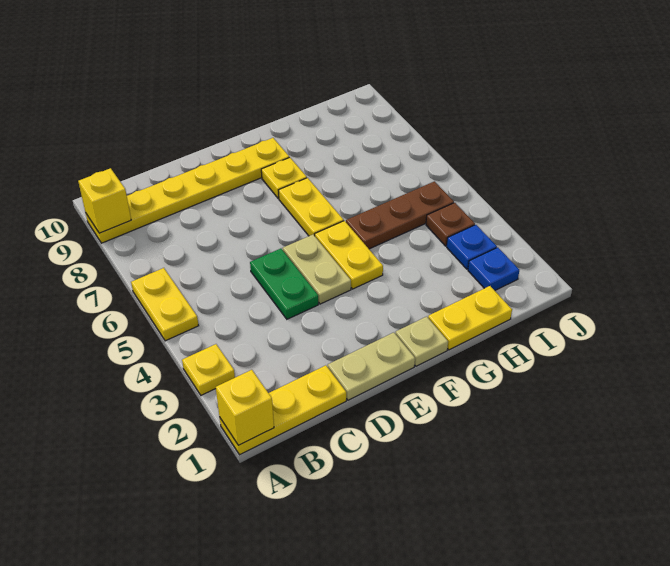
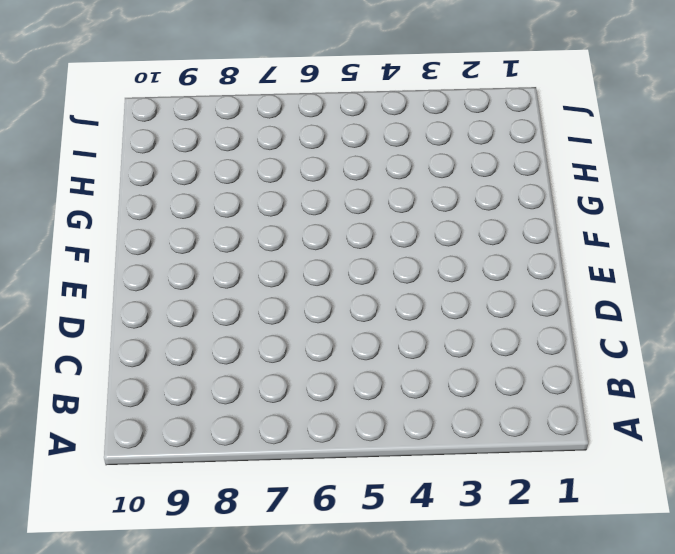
none -> yellow plate A1:C1 level 1
none -> yellow plate A3 level 1
none -> yellow plate A5:A6 level 1

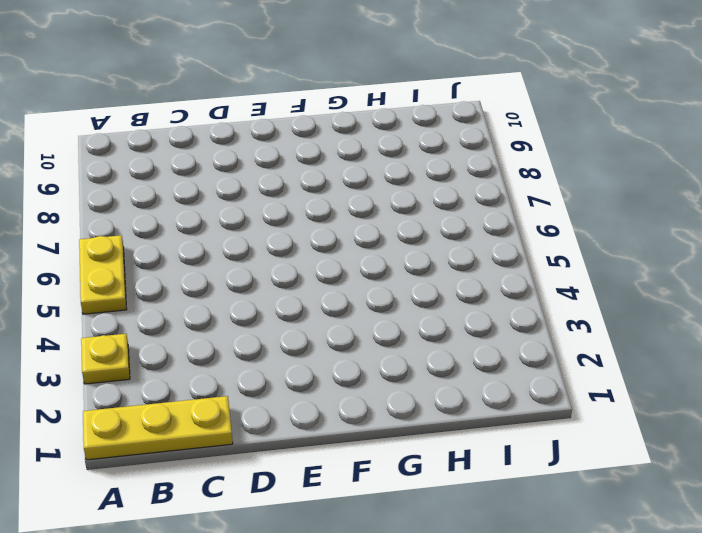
none -> yellow plate A9:F9 level 1
none -> tan plate D1:E1 level 1
none -> green plate D4:D5 level 1

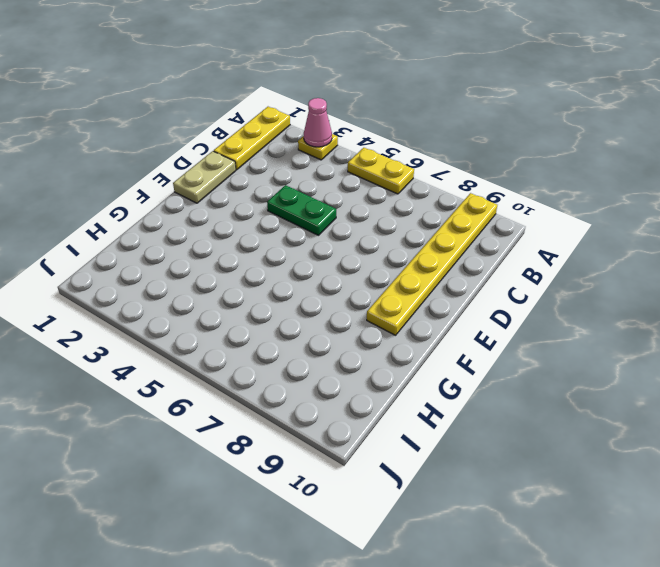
pink cone A3 level 2 -> none
none -> tan plate E4:E5 level 1
none -> tan plate F1 level 1
none -> yellow plate F4:F5 level 1

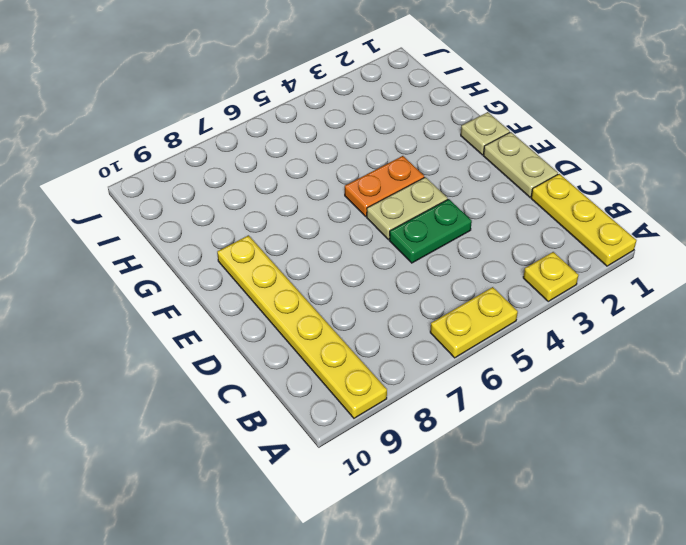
orange plate F4:F5 level 1 -> yellow plate F4:F5 level 1
none -> yellow plate F6:F7 level 1
none -> yellow plate F8 level 1
none -> yellow plate G1:H1 level 1

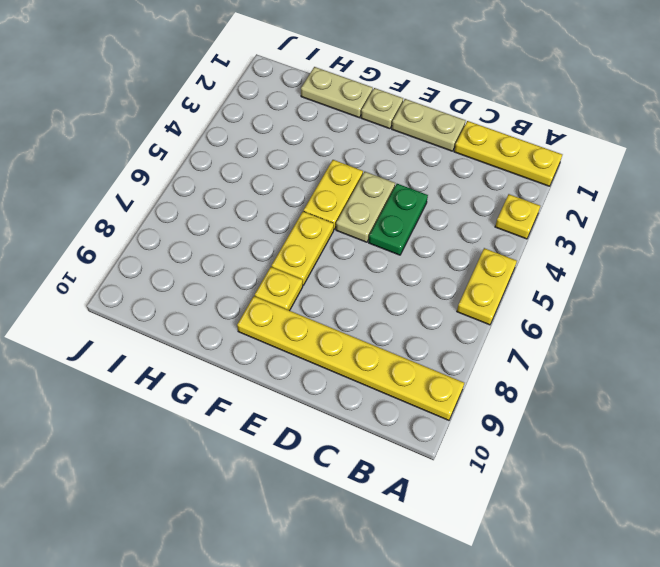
tan plate G1:H1 level 1 -> yellow plate G1:H1 level 1
none -> brown plate G5:I5 level 1
none -> blue plate I2 level 1
none -> blue plate I3 level 1

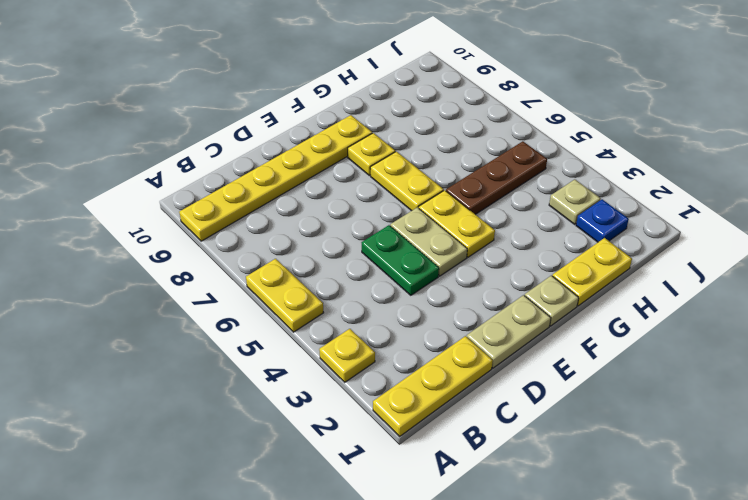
tan plate I3 level 1 -> blue plate I3 level 1
none -> brown plate I4 level 1
none -> yellow brick A1 level 2
none -> yellow brick A9 level 2

